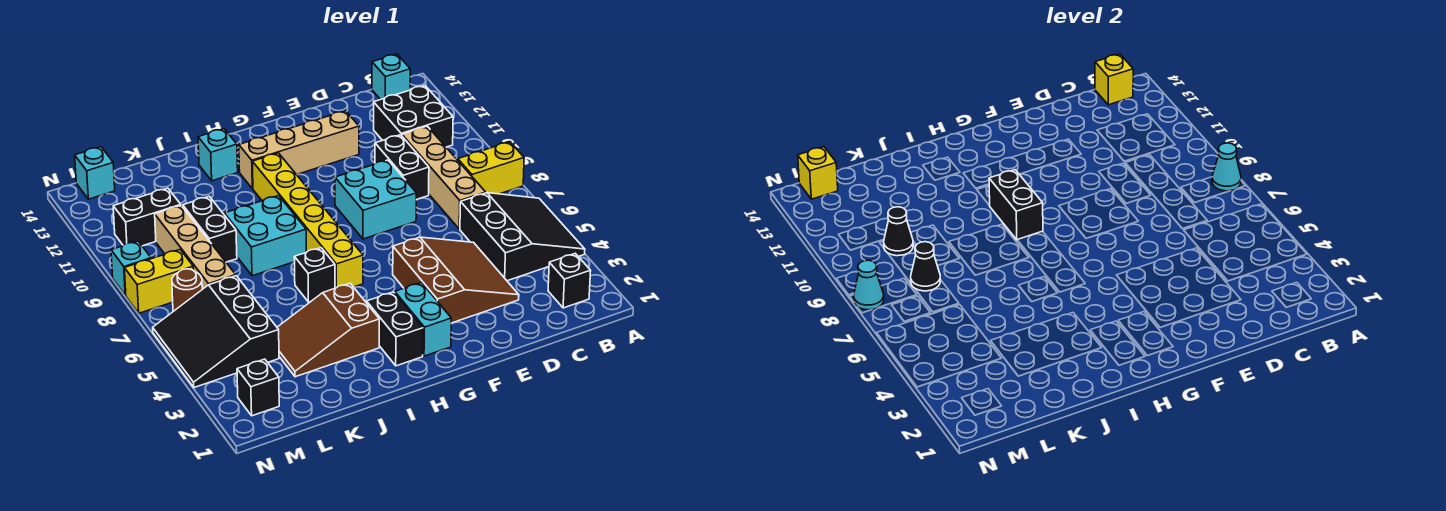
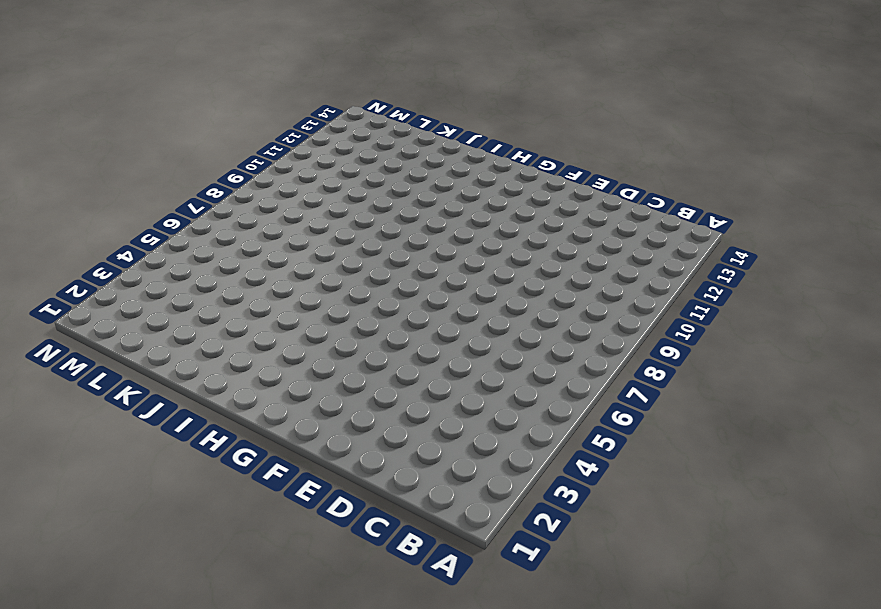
none -> black slope A4:C6 level 1 top C
none -> yellow brick A8:B8 level 1
none -> black brick B2 level 1
none -> black brick B11:C12 level 1

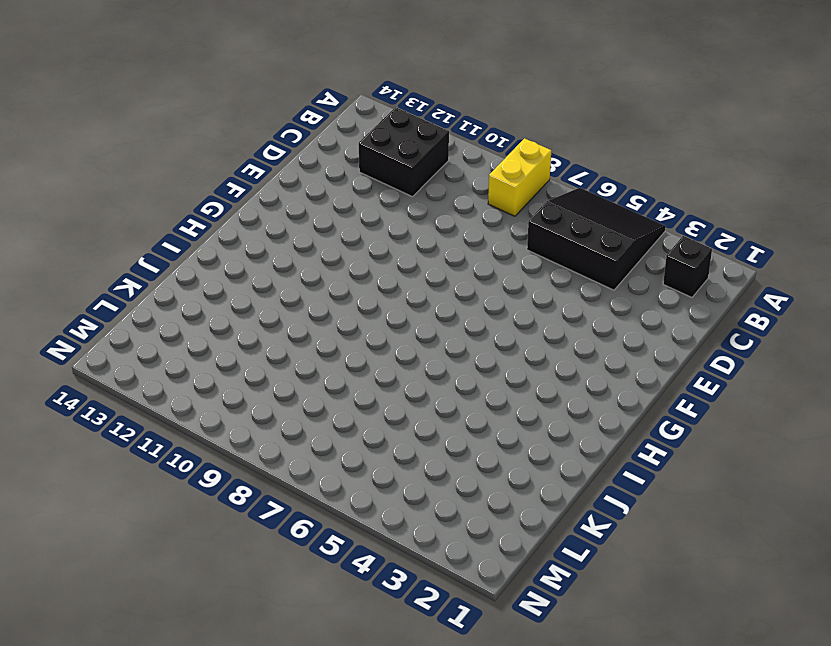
none -> cyan brick B14 level 1
none -> tan brick C7:C10 level 1
none -> brown slope D3:F5 level 1 top F
none -> black brick D9:D10 level 1

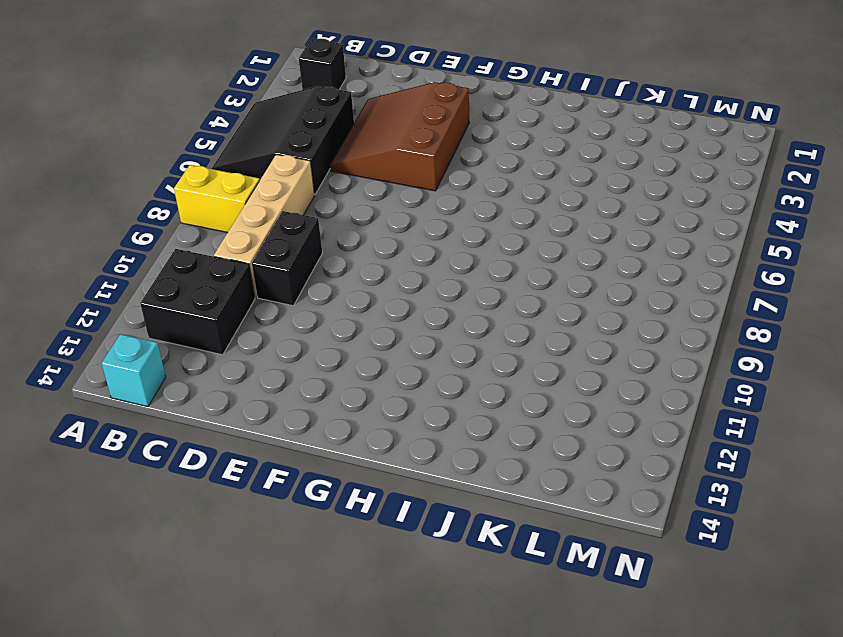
none -> cyan brick E8:F9 level 1
none -> tan brick E12:H12 level 1
none -> cyan brick G2:G3 level 1
none -> black brick H2:H3 level 1

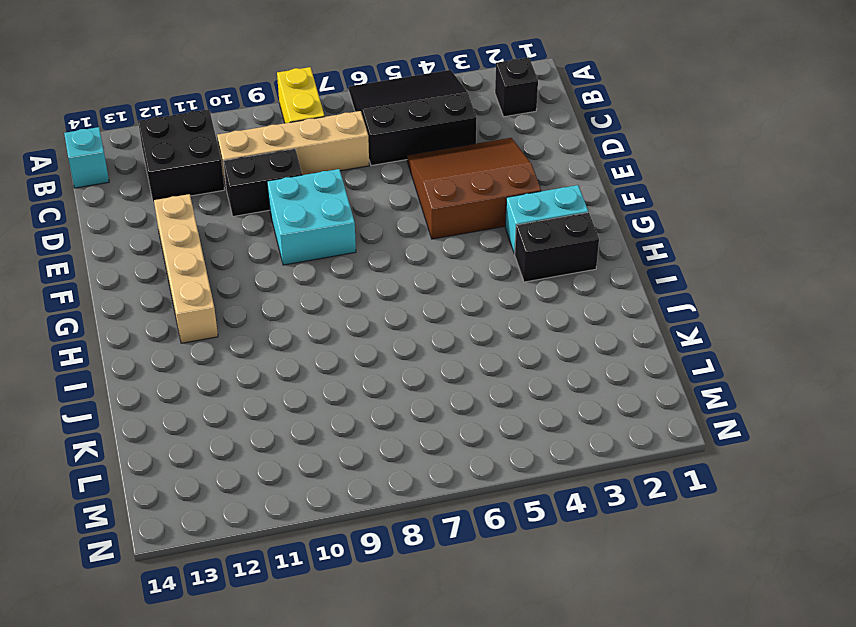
none -> yellow brick H6:H11 level 1
none -> brown slope I3:K4 level 1 top I
none -> black brick I6 level 1
none -> cyan brick I8:J9 level 1

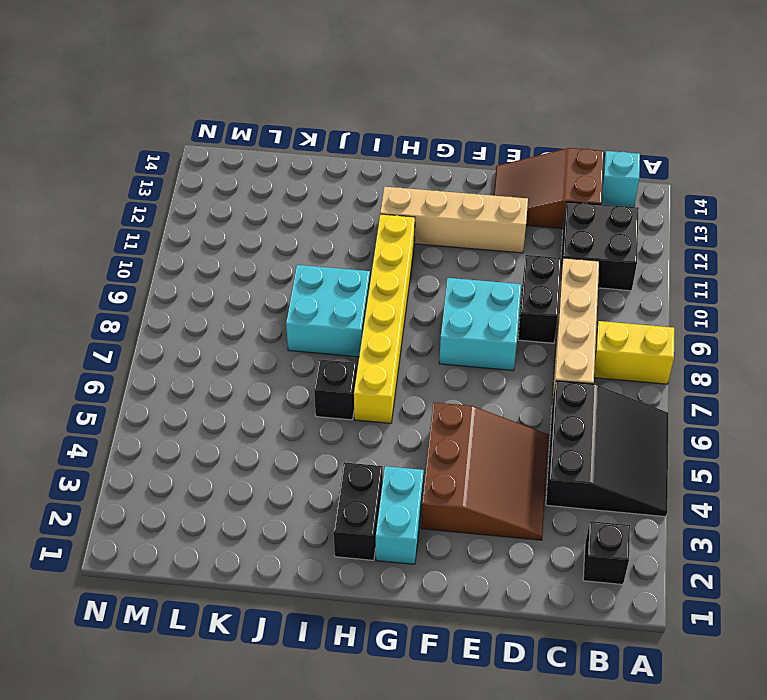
brown slope C13:E14 level 1 top C -> brown slope I3:K4 level 1 top I
none -> cyan brick I13 level 1
none -> black brick K9:K10 level 1
none -> black slope L4:N6 level 1 top L
none -> tan brick L7:L10 level 1

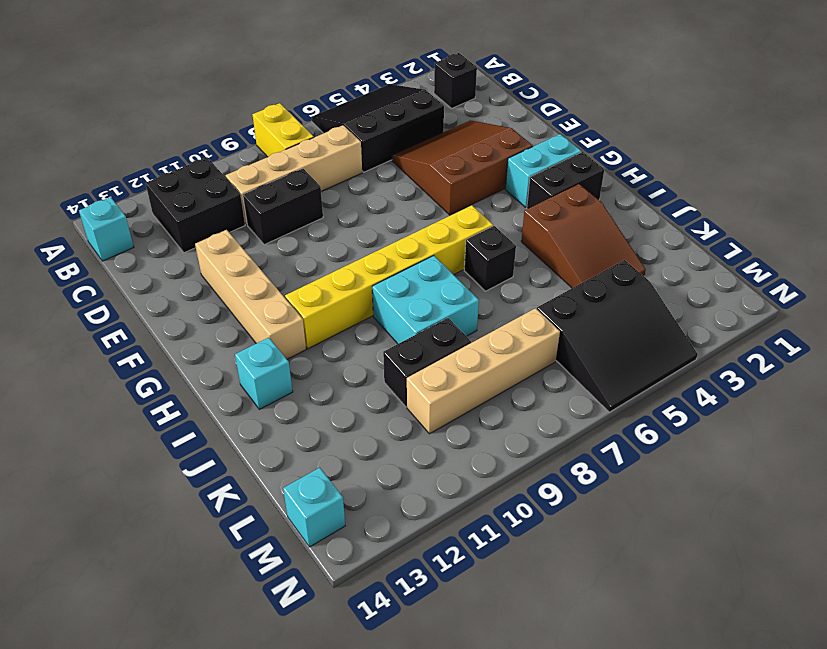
none -> cyan brick E8:F9 level 1
none -> black brick L11:M11 level 1
none -> black brick M2 level 1
none -> brown round brick M7 level 1

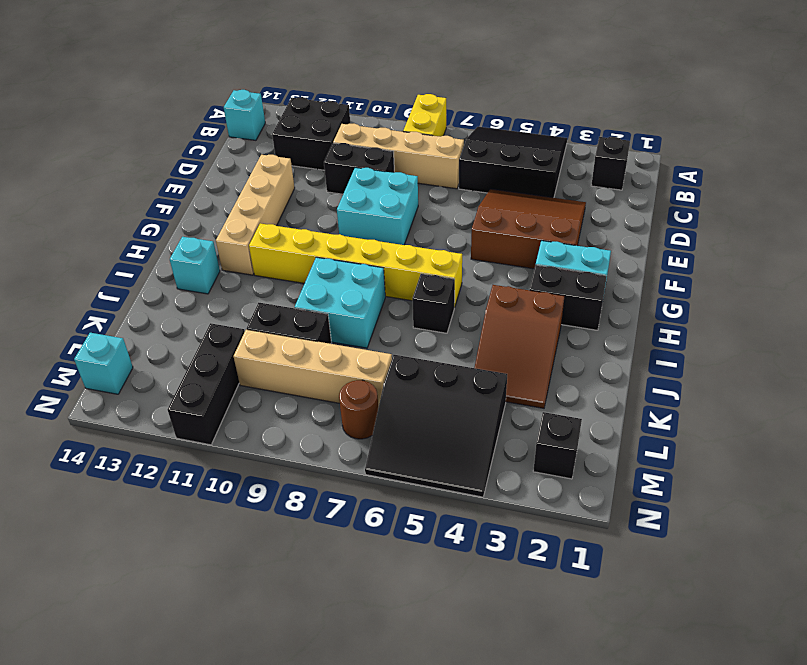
black brick L11:N11 level 1 -> black brick L11:M11 level 1
none -> yellow brick M8:N8 level 1
none -> cyan brick N9 level 1
none -> cyan cone A8 level 2
none -> yellow brick B14 level 2

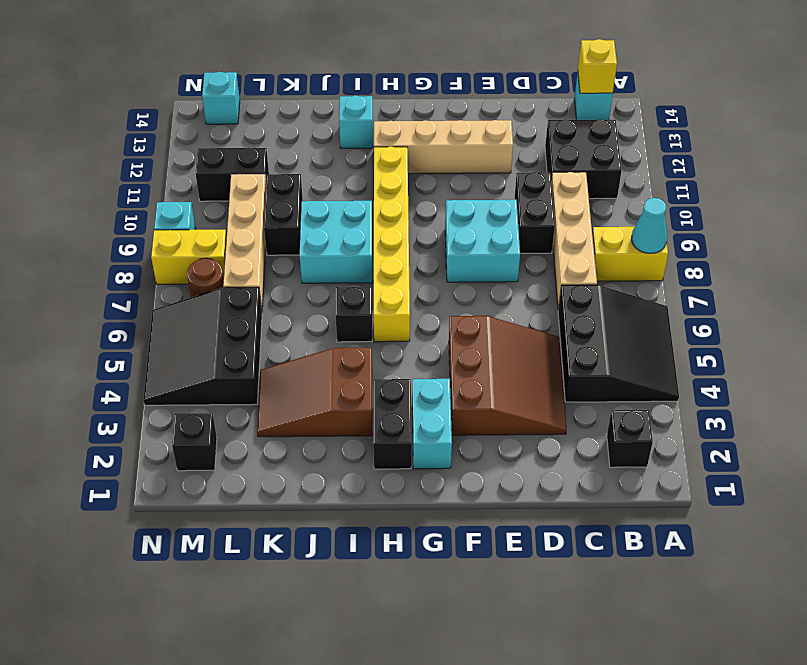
none -> black brick H9:H10 level 2
none -> black cone L8 level 2
none -> black cone L10 level 2
none -> yellow brick M14 level 2

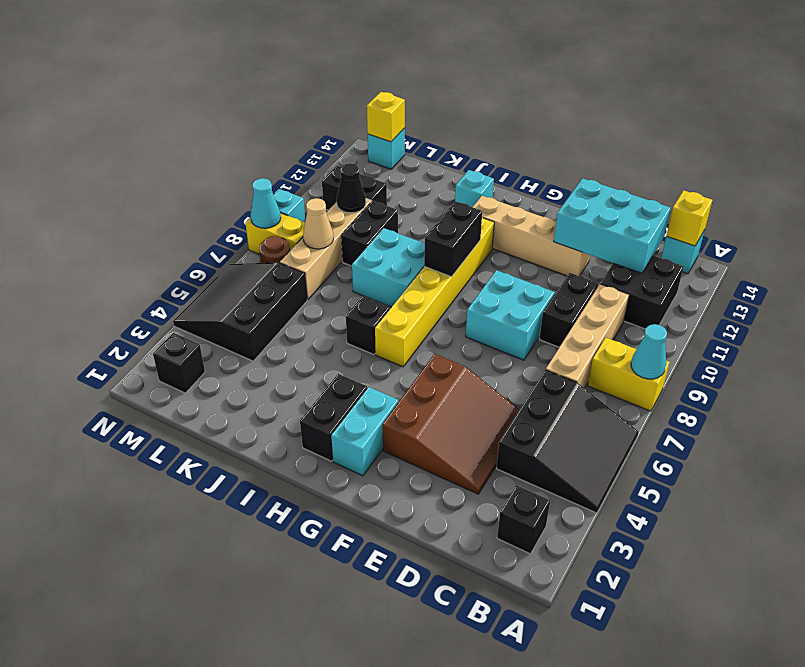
cyan brick C12:E13 level 2 -> none
tan cone L8 level 2 -> black cone L8 level 2
none -> brown slope I3:K4 level 1 top I

